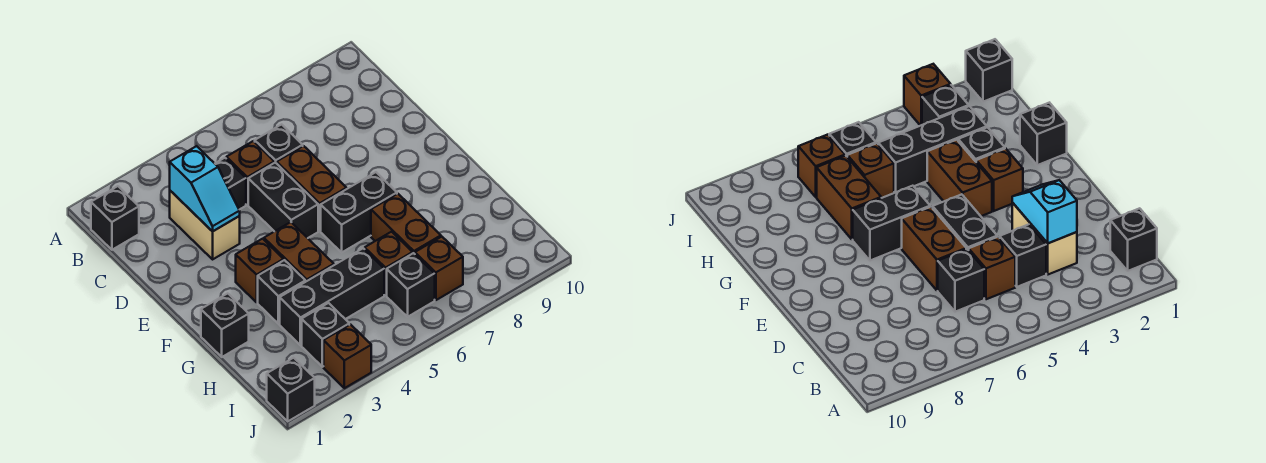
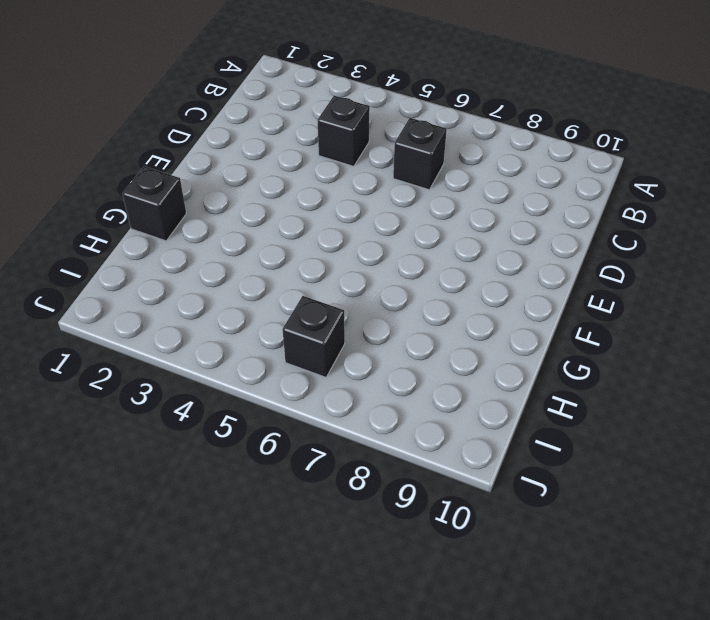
none -> black brick B1 level 1
none -> tan brick C3:D3 level 1
none -> brown brick C5 level 1

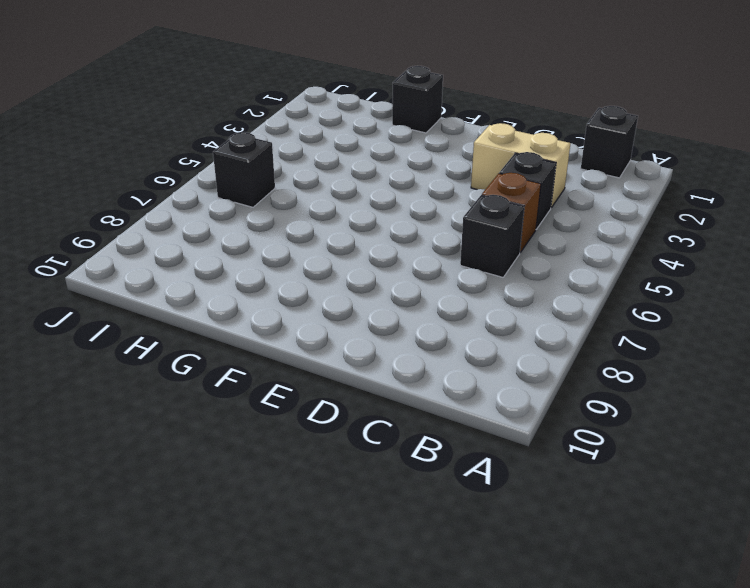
none -> black brick D5:E5 level 1
none -> brown brick D6:E6 level 1
none -> brown brick F3 level 1

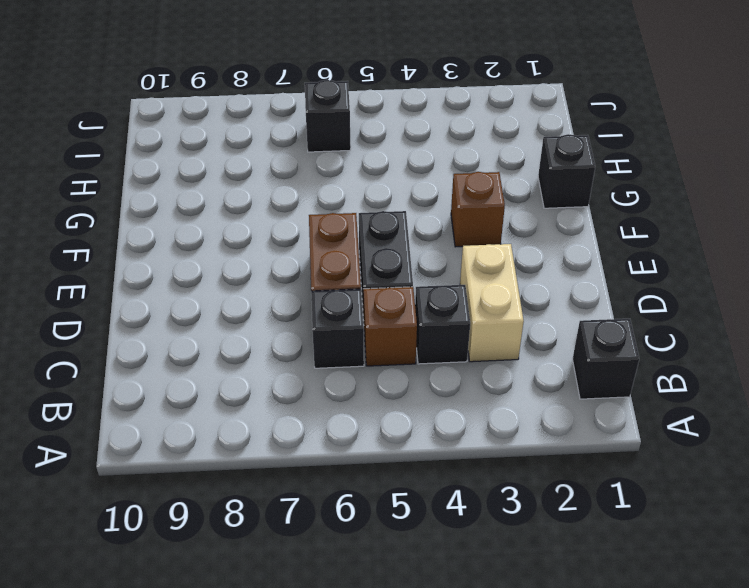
none -> brown brick F4:G4 level 1
none -> black brick F6:F7 level 1
none -> black brick G3 level 1

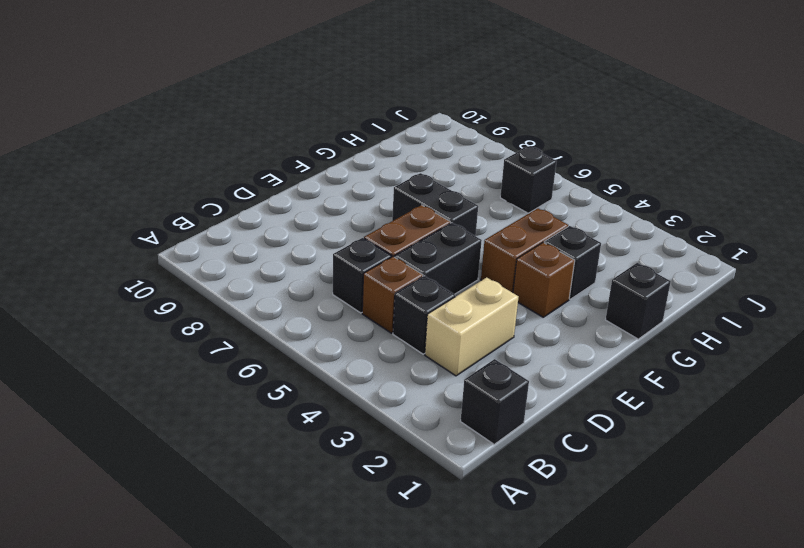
none -> brown brick G7:H7 level 1
none -> black brick H3:H5 level 1
none -> brown brick H6 level 1

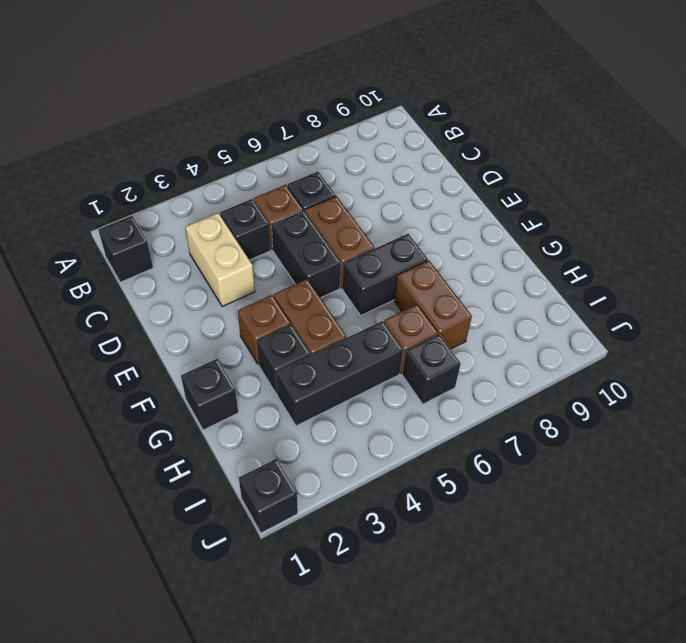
none -> black brick I3 level 1
none -> brown brick I7 level 1
none -> brown brick J3 level 1

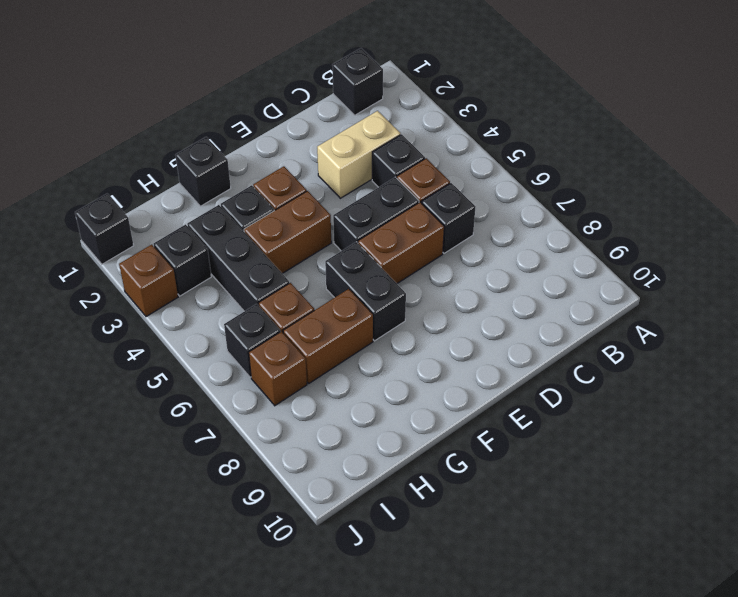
none -> cyan slope C3:D3 level 2 top C

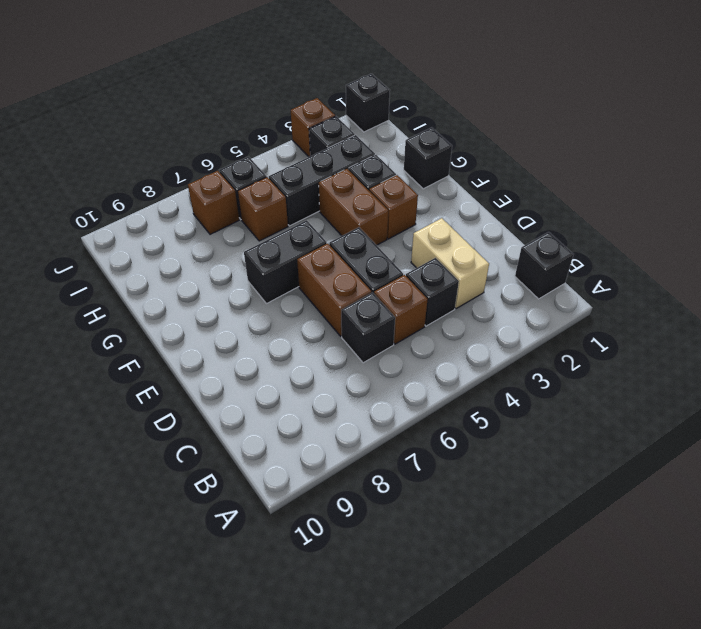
none -> brown brick G7:H7 level 1
none -> cyan slope C3:D3 level 2 top C

